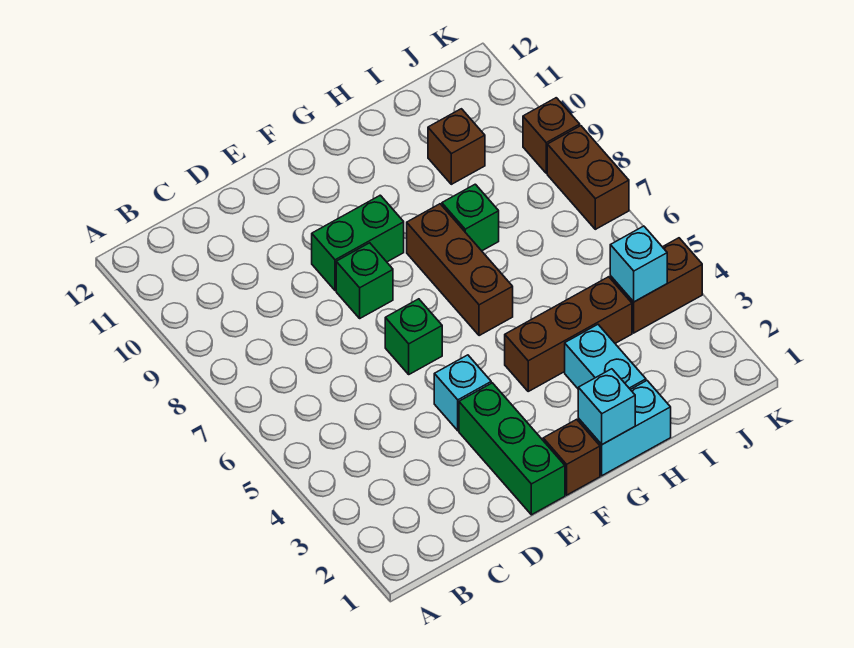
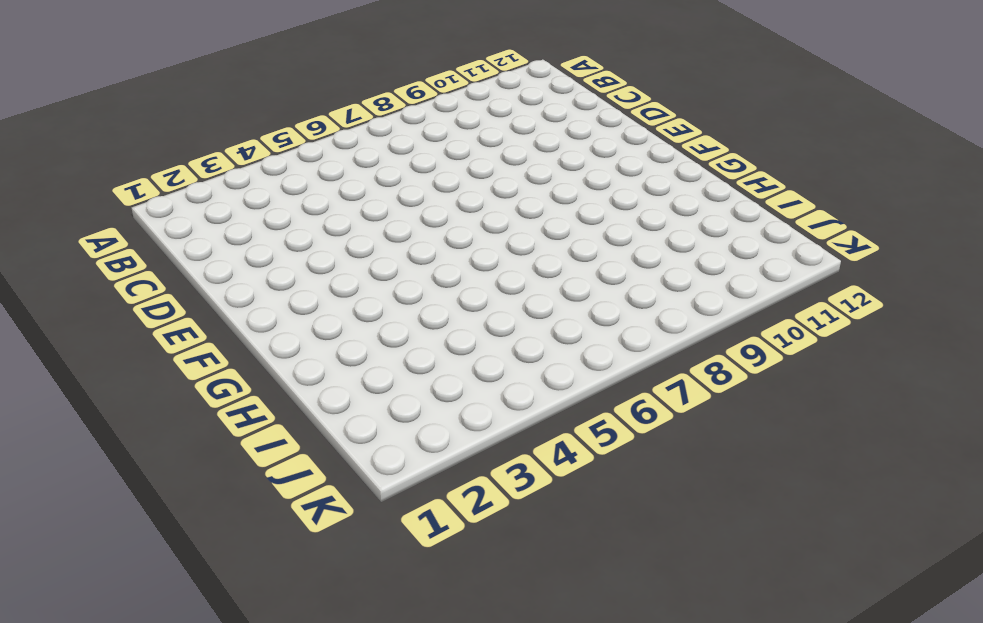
none -> green brick E1:E3 level 1
none -> cyan brick E4 level 1
none -> green brick E6 level 1

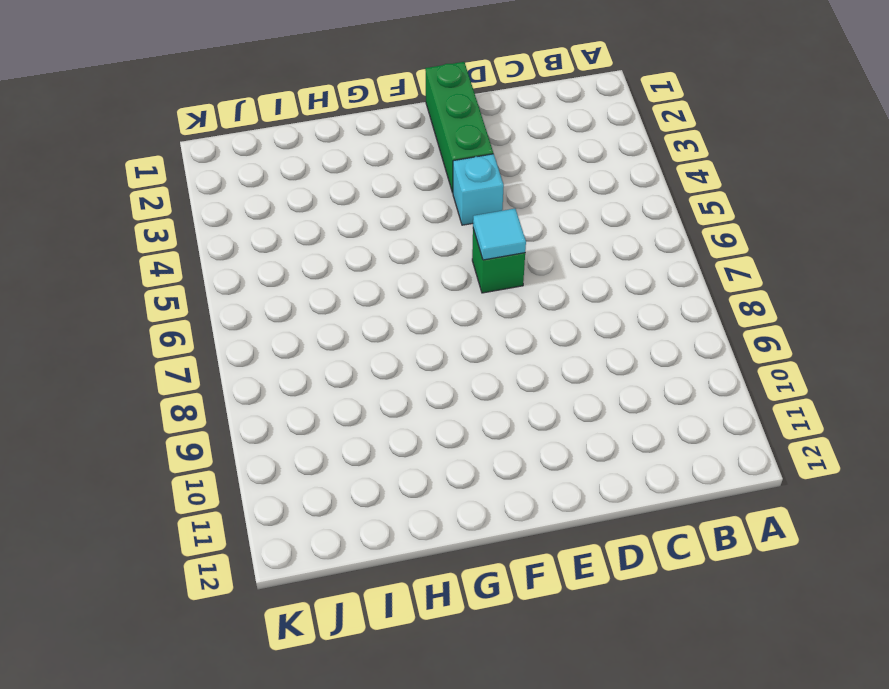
cyan tile E6 level 2 -> none
none -> green brick E8 level 1
none -> green brick E9:F9 level 1
none -> brown brick F1 level 1

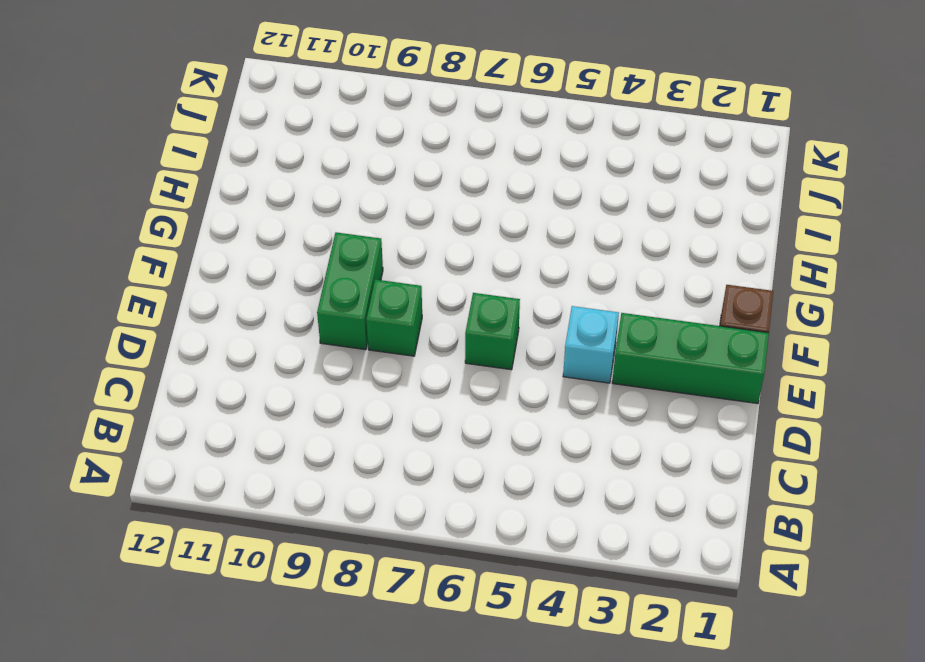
none -> cyan brick G1:H1 level 1
none -> brown brick G4:I4 level 1
none -> brown brick G6:G8 level 1

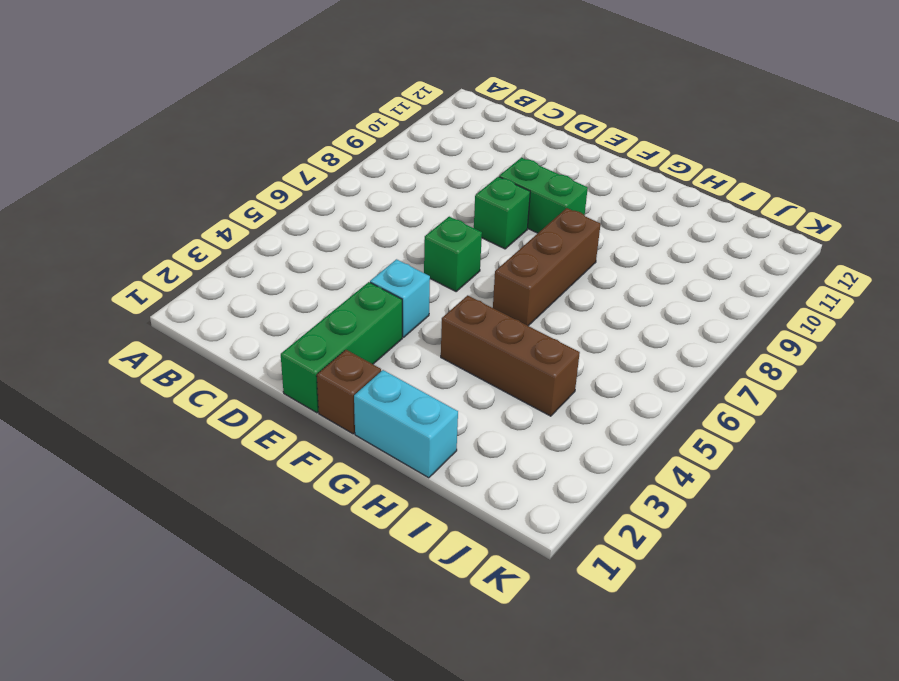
none -> cyan brick H2:H3 level 1
none -> green brick H8 level 1
none -> brown brick I10 level 1

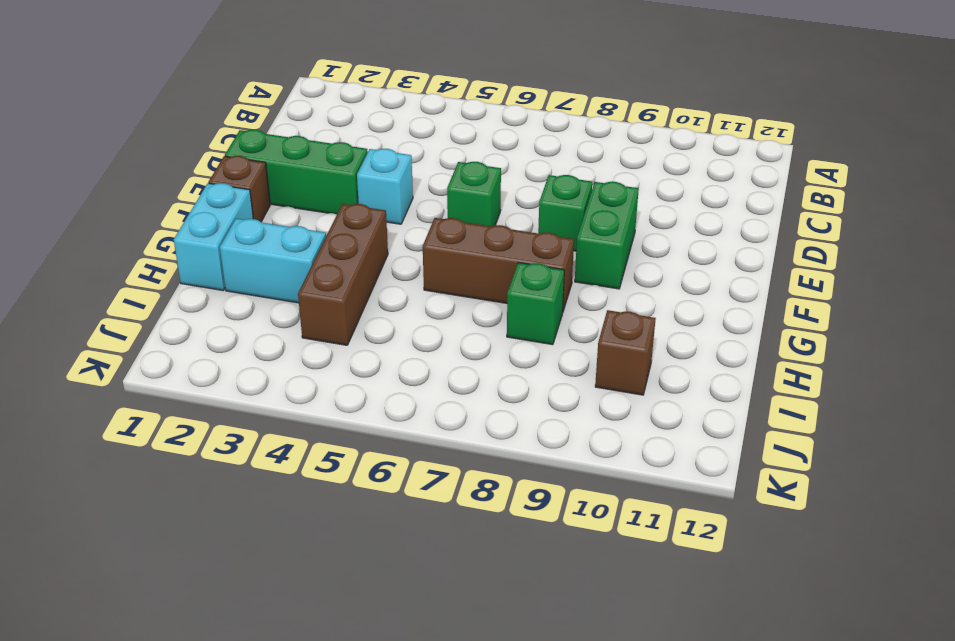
none -> brown brick J4:K4 level 1
none -> brown brick K7:K8 level 1
none -> brown brick K9 level 1

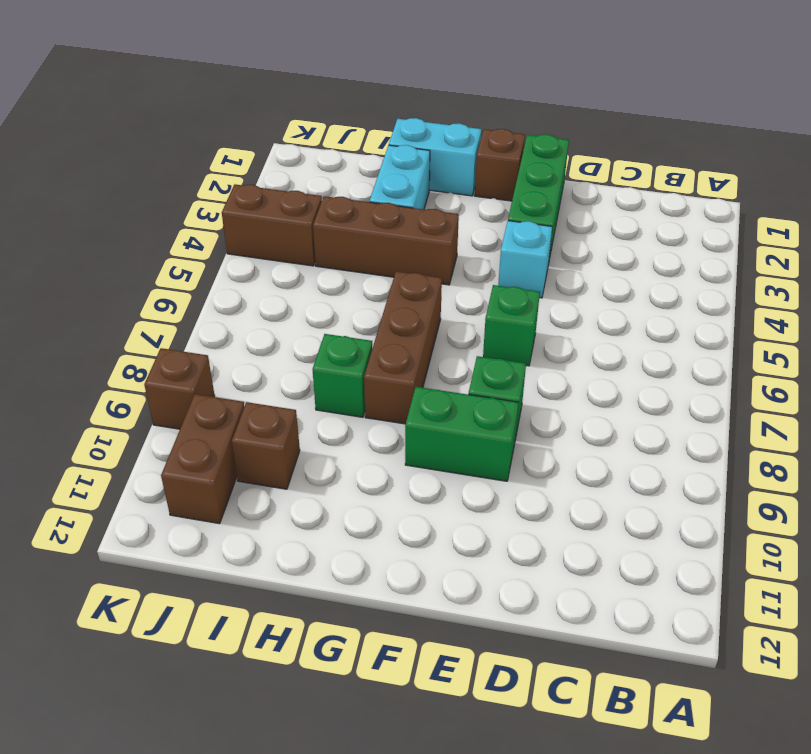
brown brick J10:J11 level 1 -> brown brick K7:K8 level 1
none -> cyan brick G1 level 2
none -> cyan brick J4 level 2

